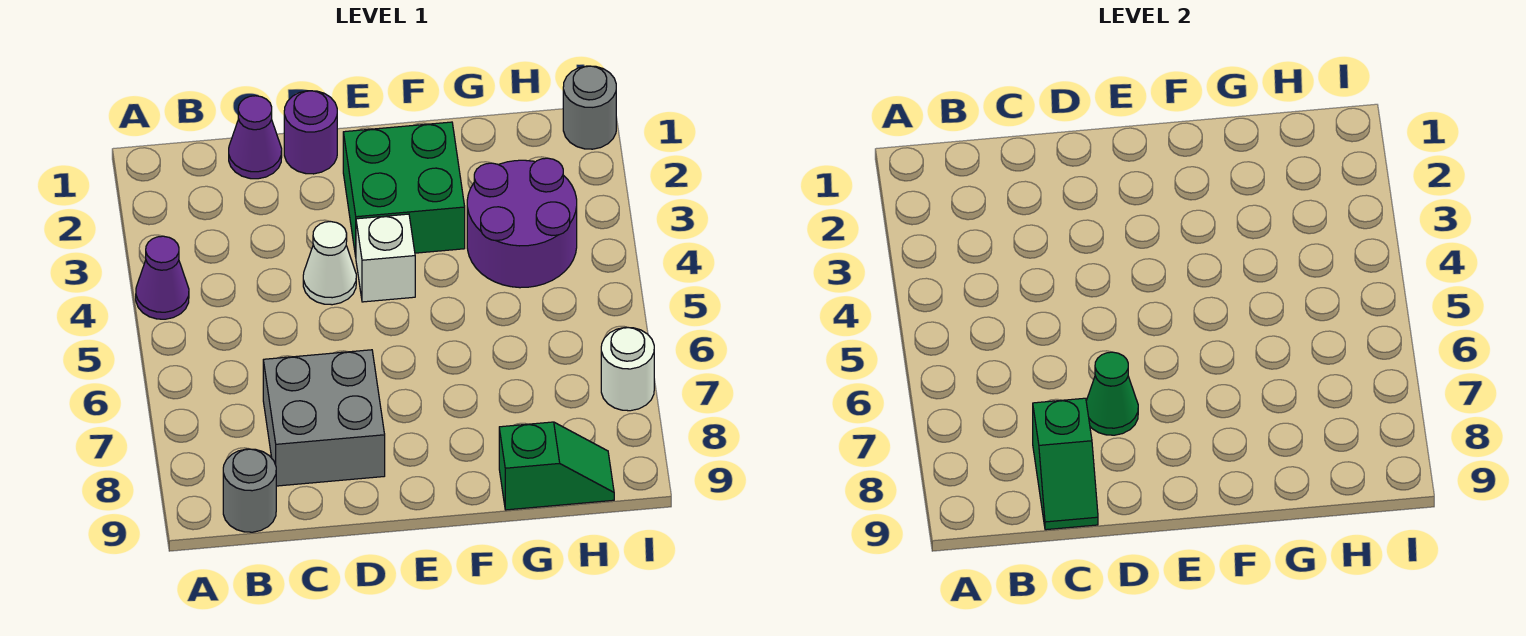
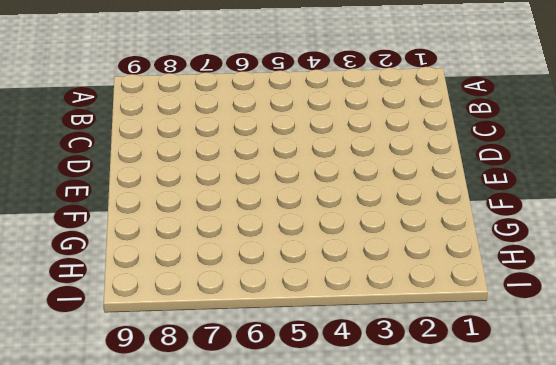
none -> purple cone A4 level 1
none -> grey round brick B9 level 1
none -> purple cone C1 level 1

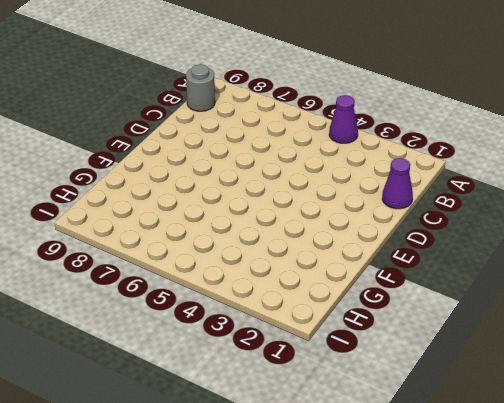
none -> grey brick C7:D8 level 1
none -> purple round brick D1 level 1
none -> white cone D4 level 1

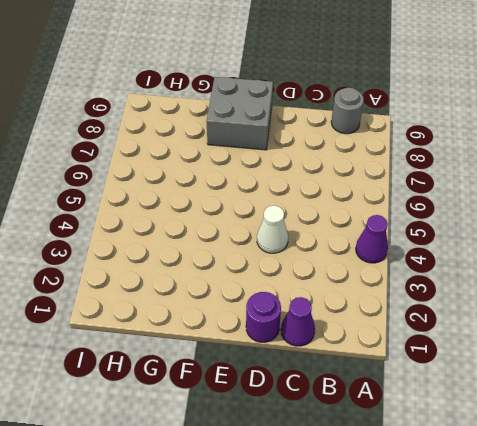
grey brick E8:F9 level 1 -> grey brick C7:D8 level 1
none -> green brick E2:F3 level 1
none -> white brick E4 level 1
none -> purple round brick G3:H4 level 1

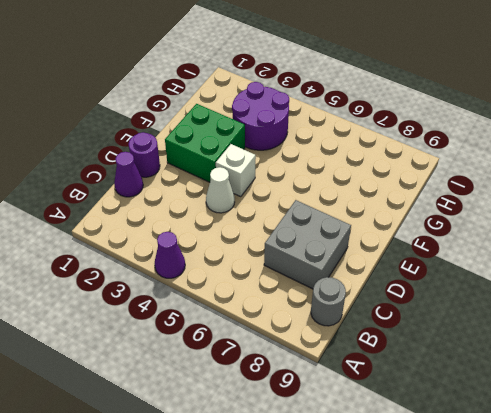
none -> green slope G9:H9 level 1 top G
none -> grey round brick I1 level 1
none -> white round brick I7 level 1

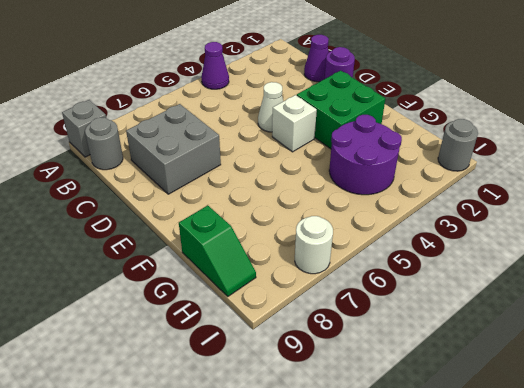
grey brick A9 level 1 -> none
none -> green slope C8:C9 level 2 top 8
none -> green cone D7 level 2

